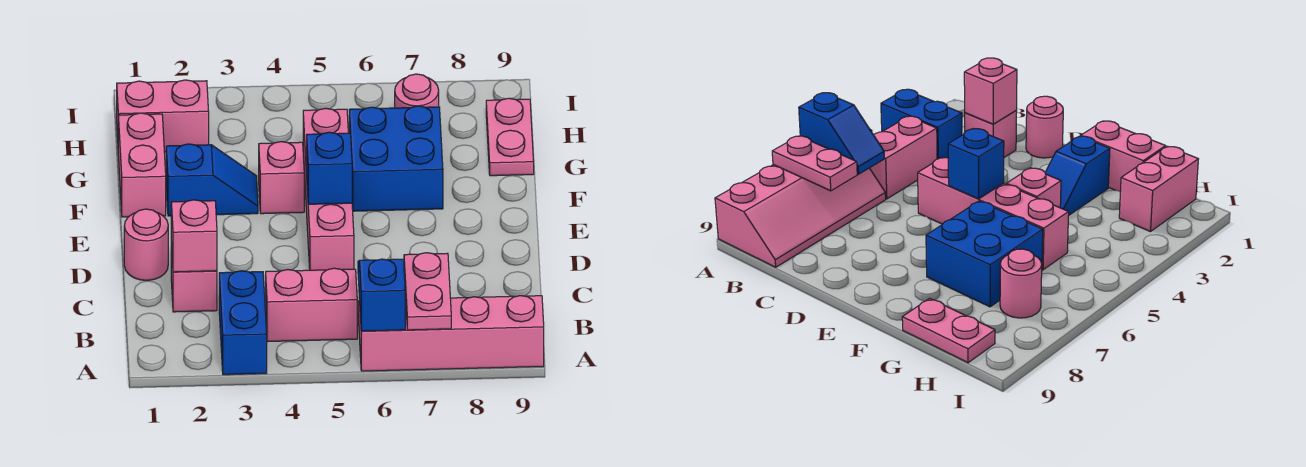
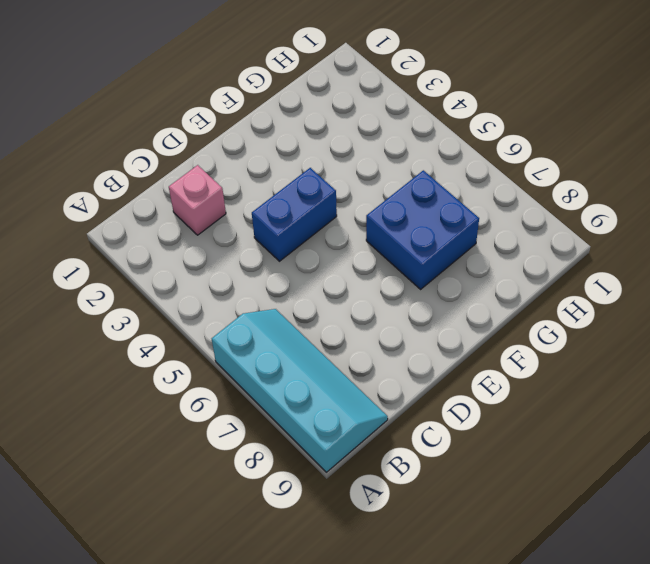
cyan slope A6:B9 level 1 top A -> pink slope A6:B9 level 1 top A
blue brick D4:E4 level 1 -> blue brick A3:B3 level 1
none -> pink brick B4:B5 level 1
none -> pink round brick D1 level 1
none -> pink brick D5:G5 level 1

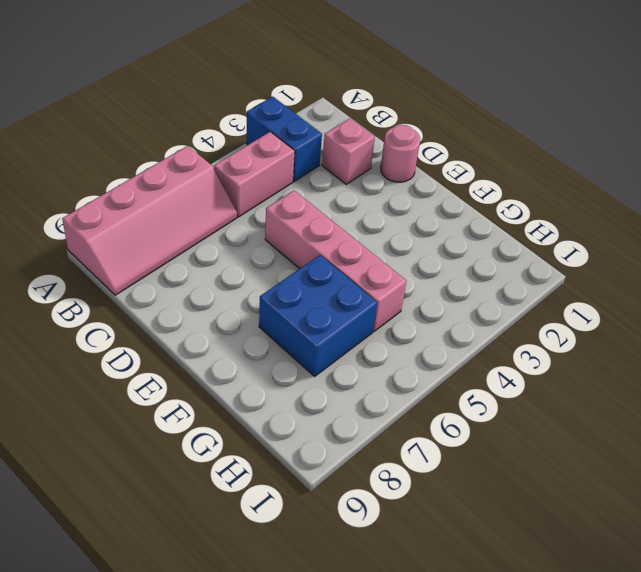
none -> pink brick F1:G1 level 1
none -> blue slope F2:F3 level 1 top 2
none -> pink brick F4 level 1

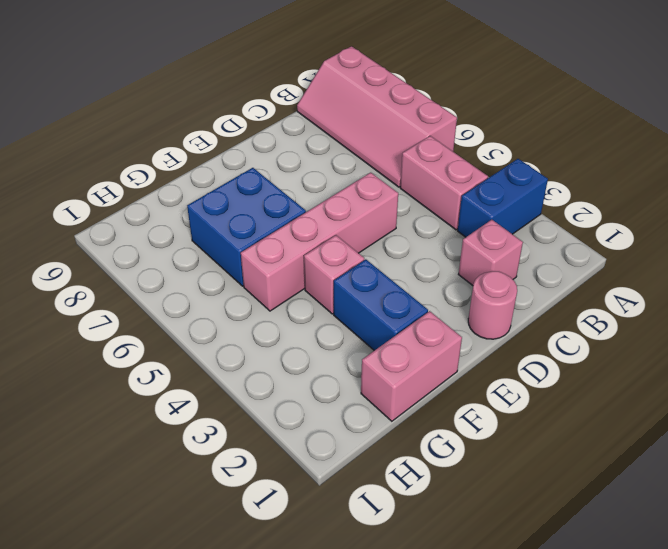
blue brick F2:F3 level 1 -> blue slope F2:F3 level 1 top 2
none -> pink plate G9:H9 level 1
none -> pink brick H1:H2 level 1
none -> pink round brick H7 level 1

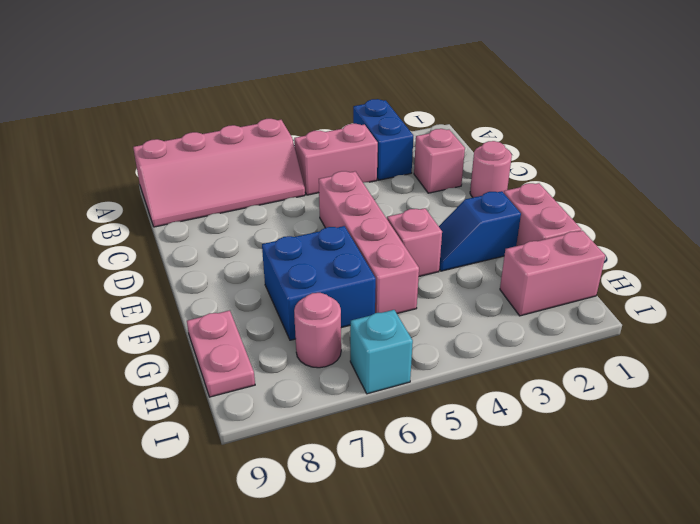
cyan brick I6 level 1 -> none
none -> blue slope A6:B6 level 2 top A
none -> pink plate A7:B7 level 2
none -> pink brick C2 level 2

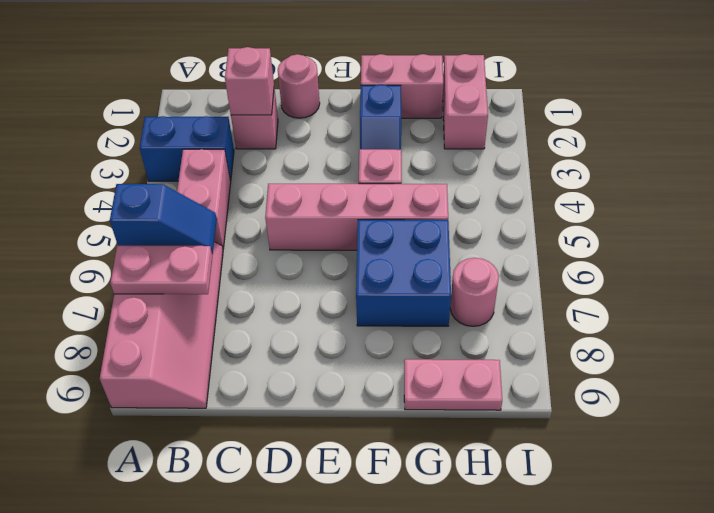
none -> blue brick E5 level 2

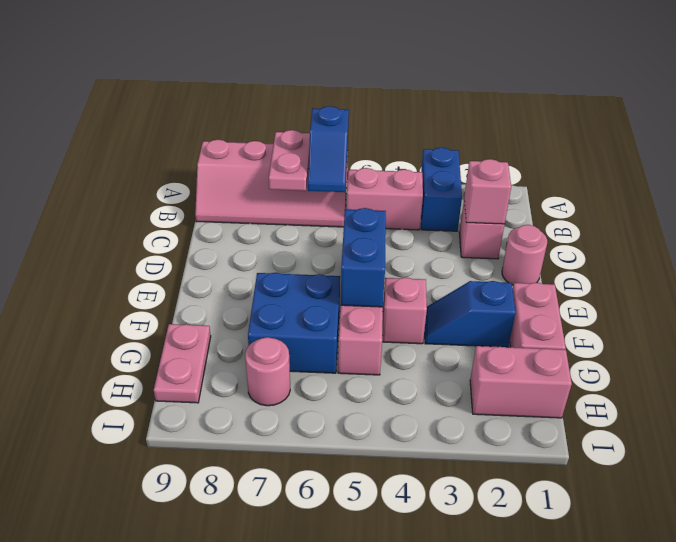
blue brick E5:F5 level 2 -> blue brick E5 level 2

